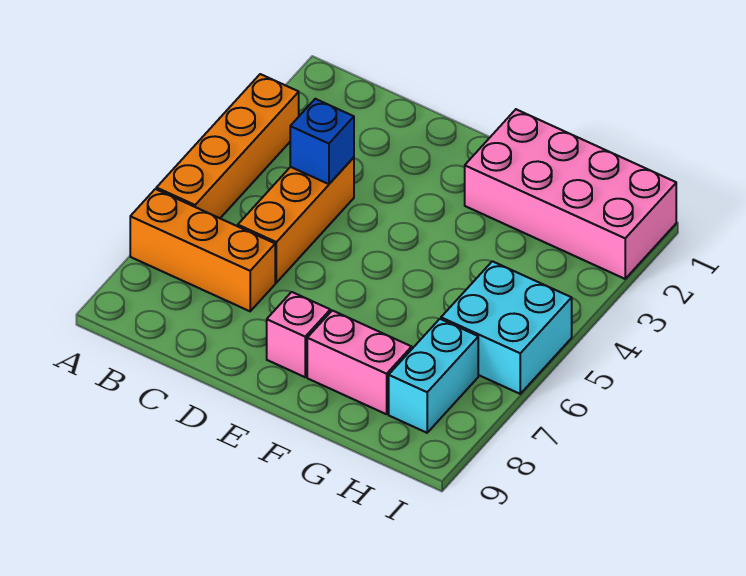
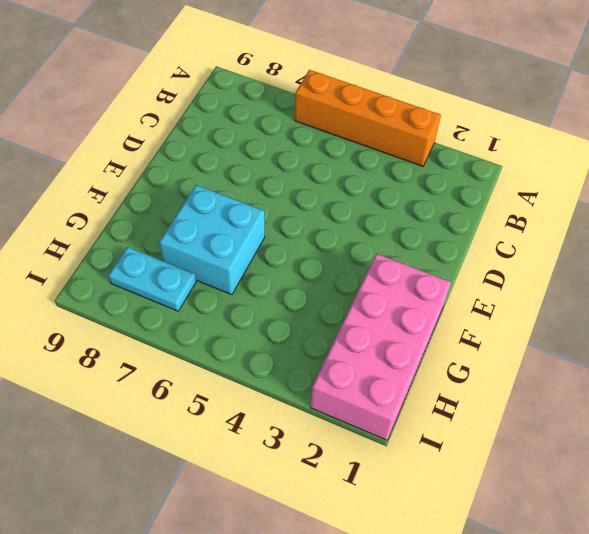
cyan brick F6:G7 level 1 -> cyan brick H5:I6 level 1
cyan plate H7:H8 level 1 -> cyan brick H7:H8 level 1
none -> orange brick A7:C7 level 1
none -> orange brick C4:C6 level 1

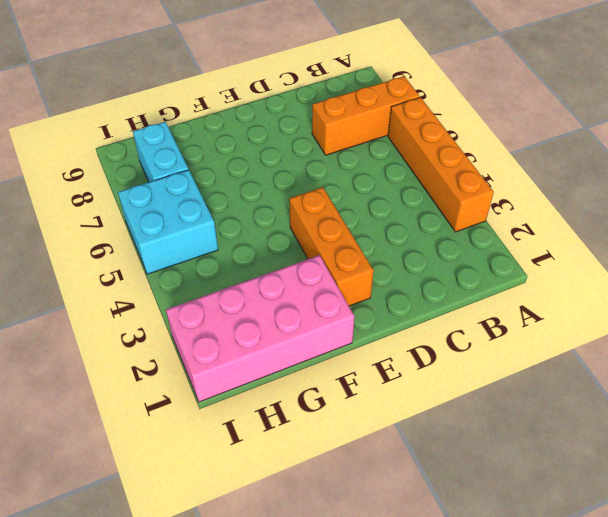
orange brick E2:E4 level 1 -> orange brick C4:C6 level 1
none -> pink brick E8 level 1
none -> pink brick F8:G8 level 1

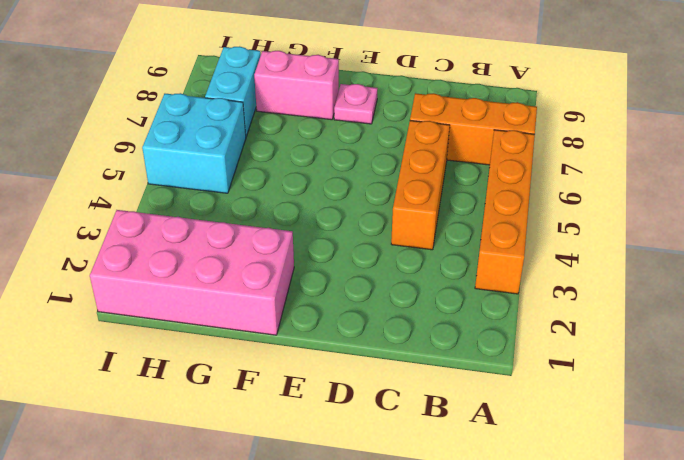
pink plate E8 level 1 -> pink brick E8 level 1
none -> blue brick C4 level 2

